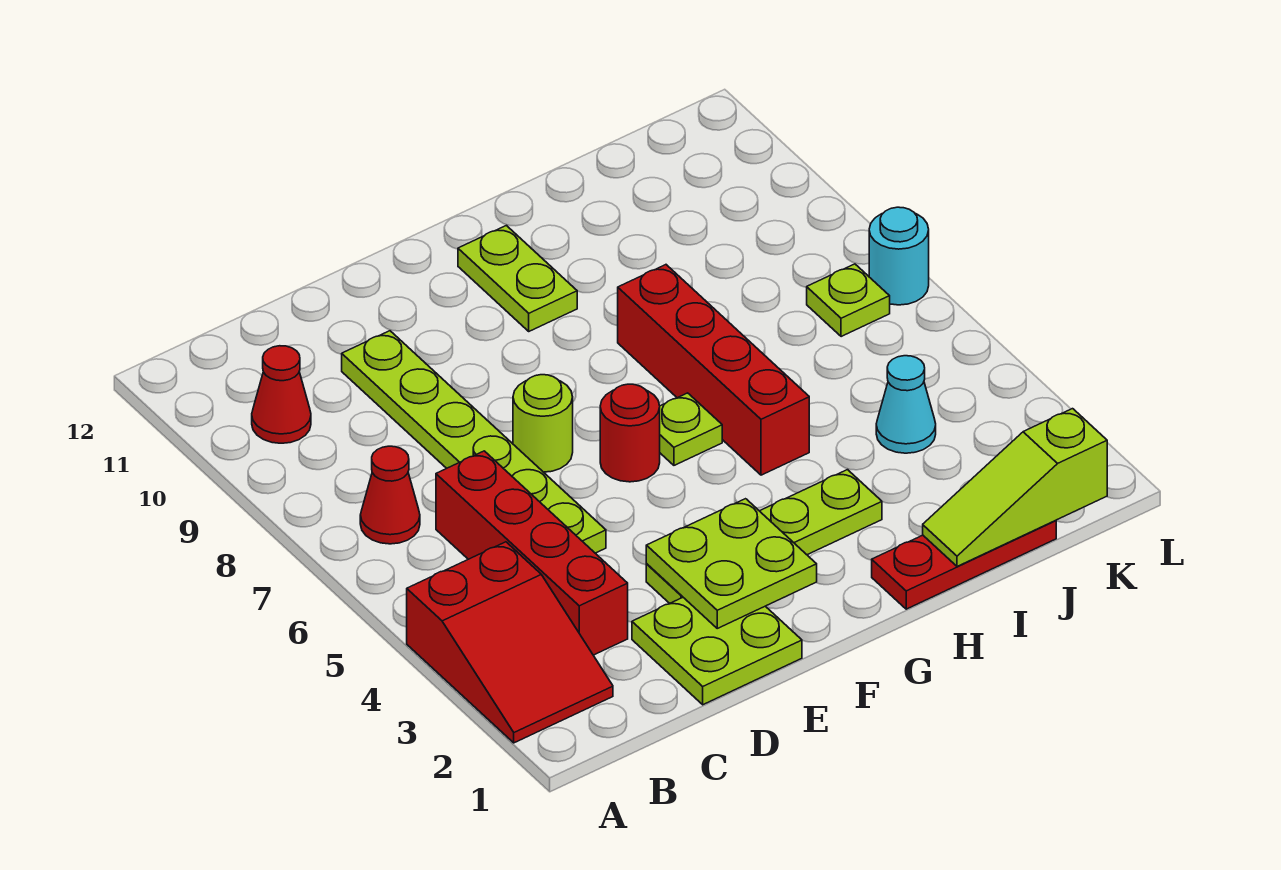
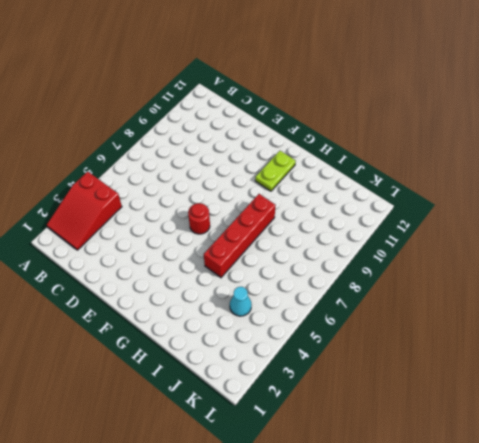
none -> red cone B7 level 1
none -> red cone B10 level 1
none -> red brick C3:C6 level 1

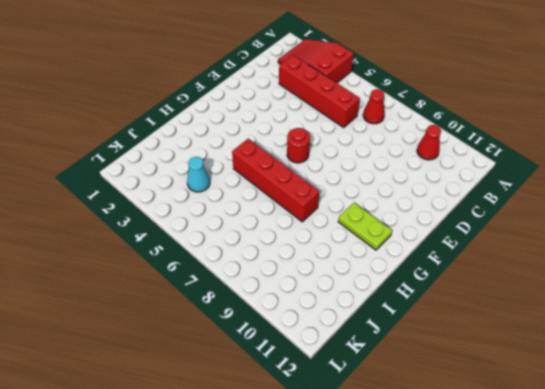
none -> lime plate D1:E2 level 1
none -> lime plate D5:D10 level 1
none -> lime plate E3:H3 level 1

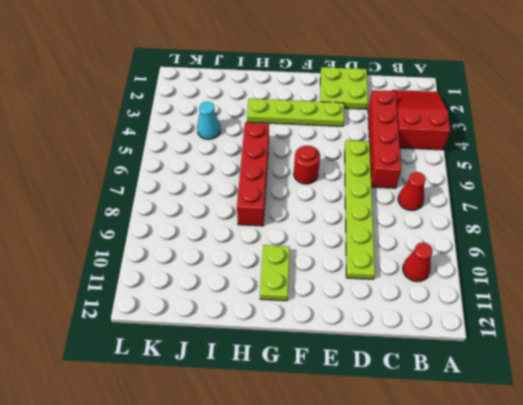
none -> lime round brick E7 level 1
none -> lime plate G6 level 1
none -> red plate H1:J1 level 1

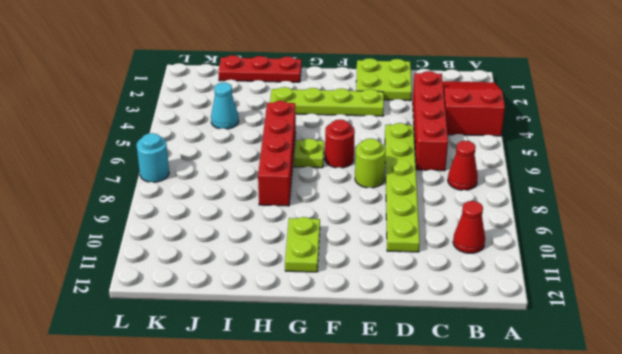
none -> lime plate K7 level 1
none -> lime plate E2:F3 level 2
none -> lime slope I1:K1 level 2 top K

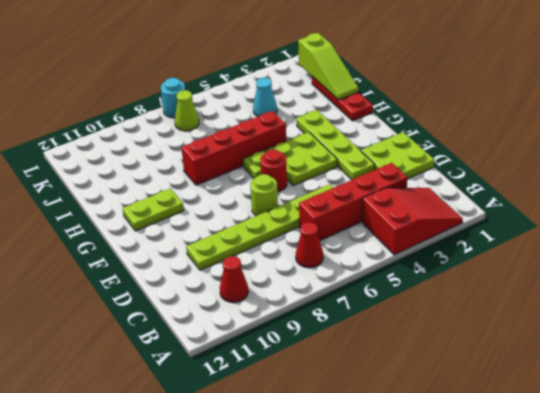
lime plate F4:G5 level 1 -> lime plate E2:F3 level 2
lime cone K7 level 1 -> lime plate K7 level 1

